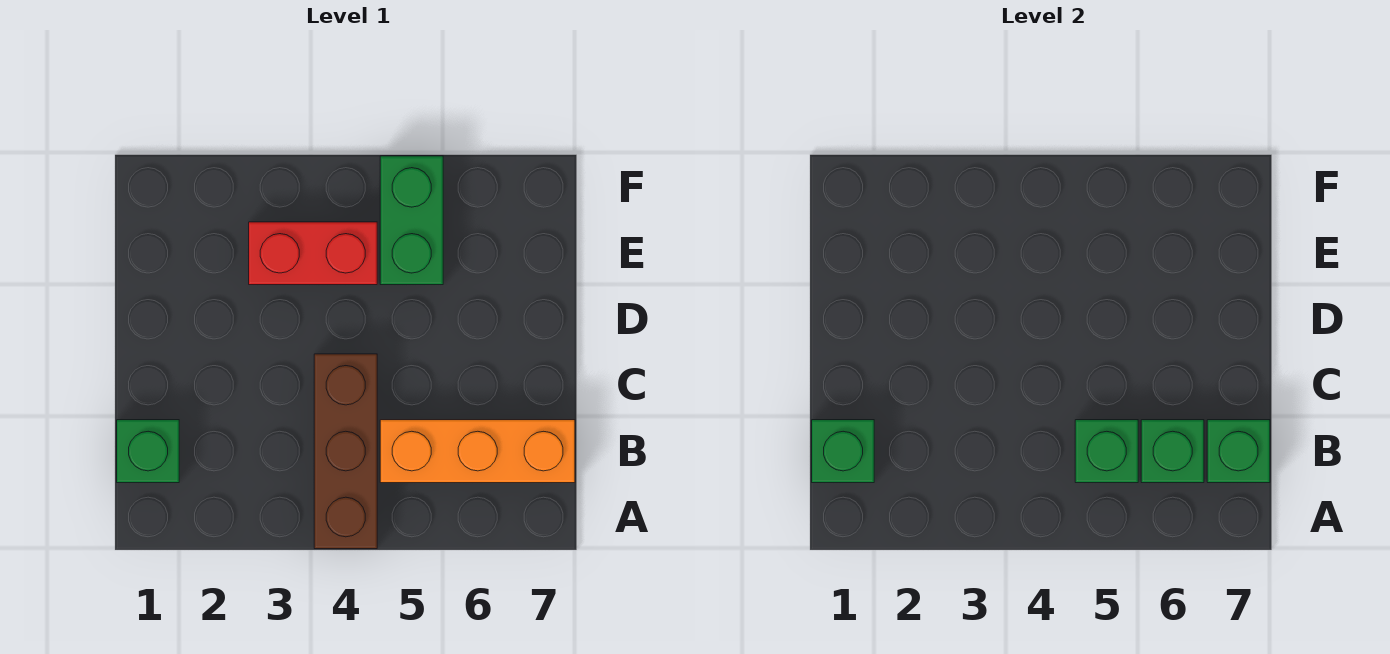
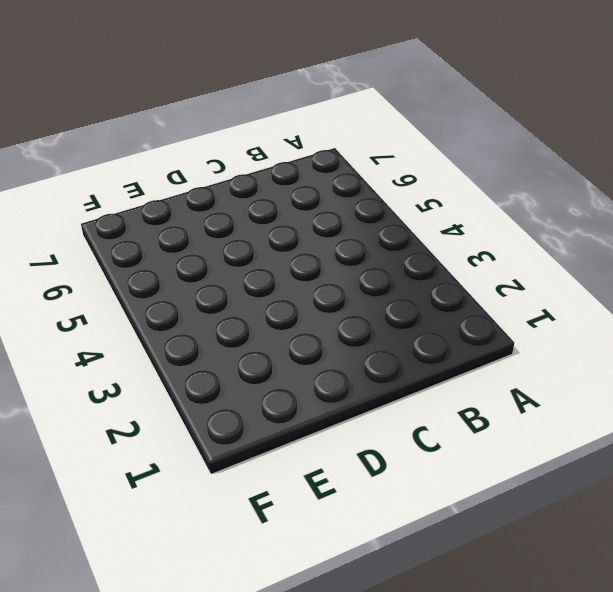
none -> brown brick A4:C4 level 1
none -> green brick B1 level 1

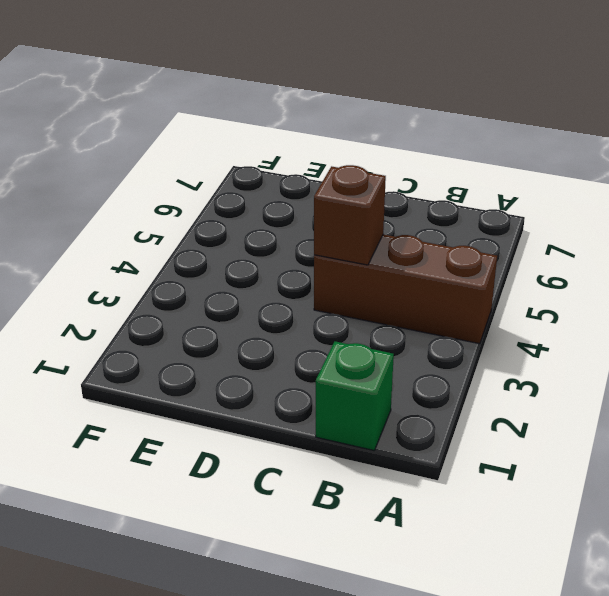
brown brick C4 level 2 -> none
none -> orange brick B5:B7 level 1
none -> red brick E3:E4 level 1

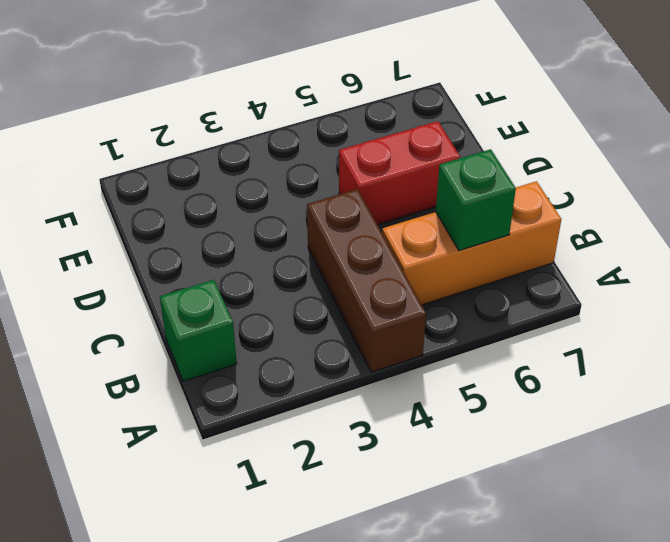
red brick D5:D6 level 1 -> red brick E3:E4 level 1
none -> green brick E5:F5 level 1
none -> green brick B1 level 2

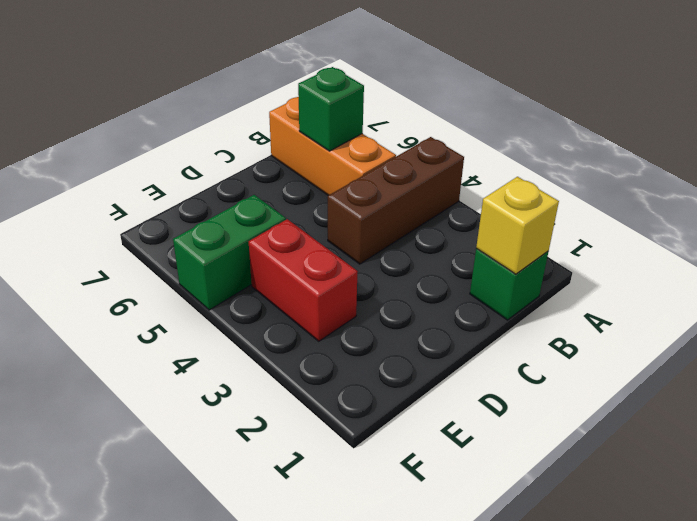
yellow brick B1 level 2 -> green brick B1 level 2
none -> green brick B5 level 2
none -> green brick B7 level 2

